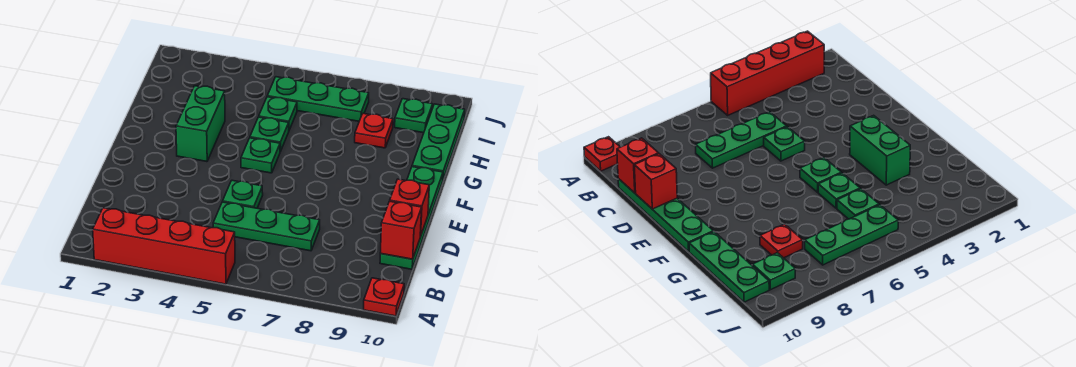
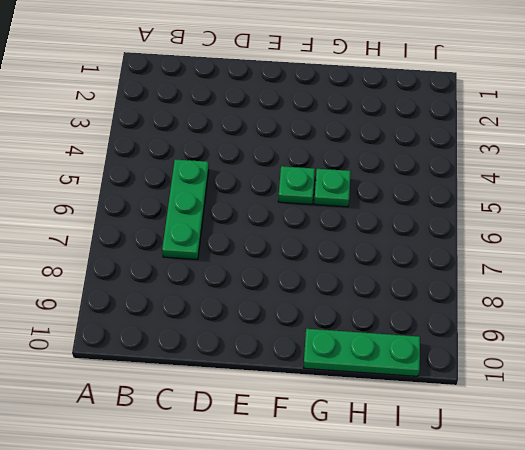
none -> red brick A2:A5 level 1
none -> red plate A10 level 1
none -> green plate C10:F10 level 1

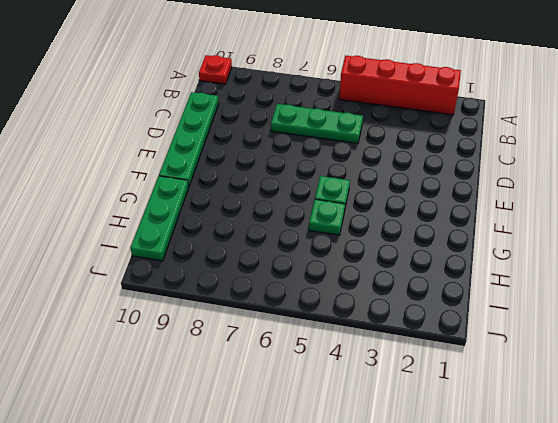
none -> green plate D5 level 1
none -> green brick F3:G3 level 1
none -> green plate H5 level 1

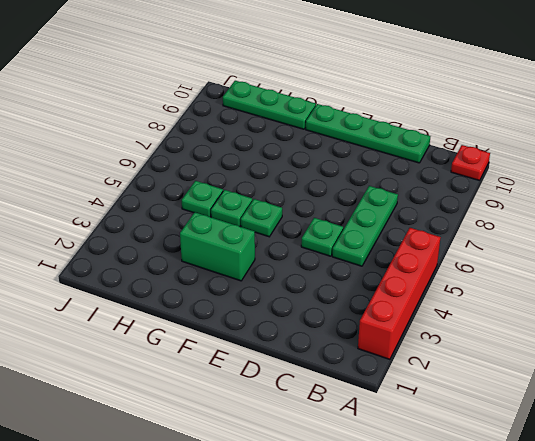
none -> red plate H8 level 1
none -> green plate I5:I7 level 1
none -> green plate I9 level 1

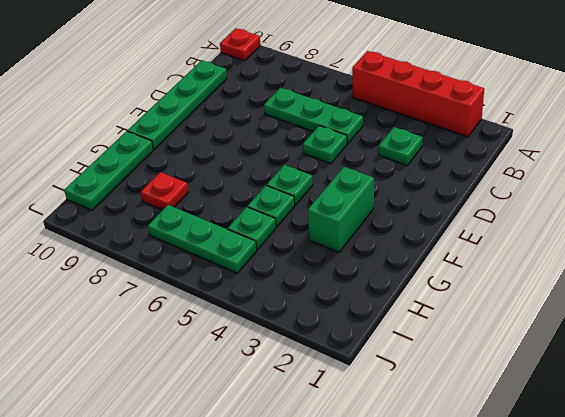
green plate C3 level 1 -> green plate I9 level 1
none -> red brick C10 level 2
none -> red brick D10 level 2

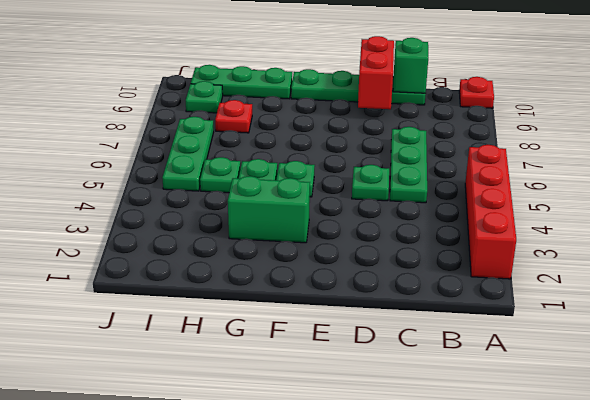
green brick C10 level 2 -> red brick C10 level 2
red brick D9:D10 level 2 -> red brick D10 level 2

